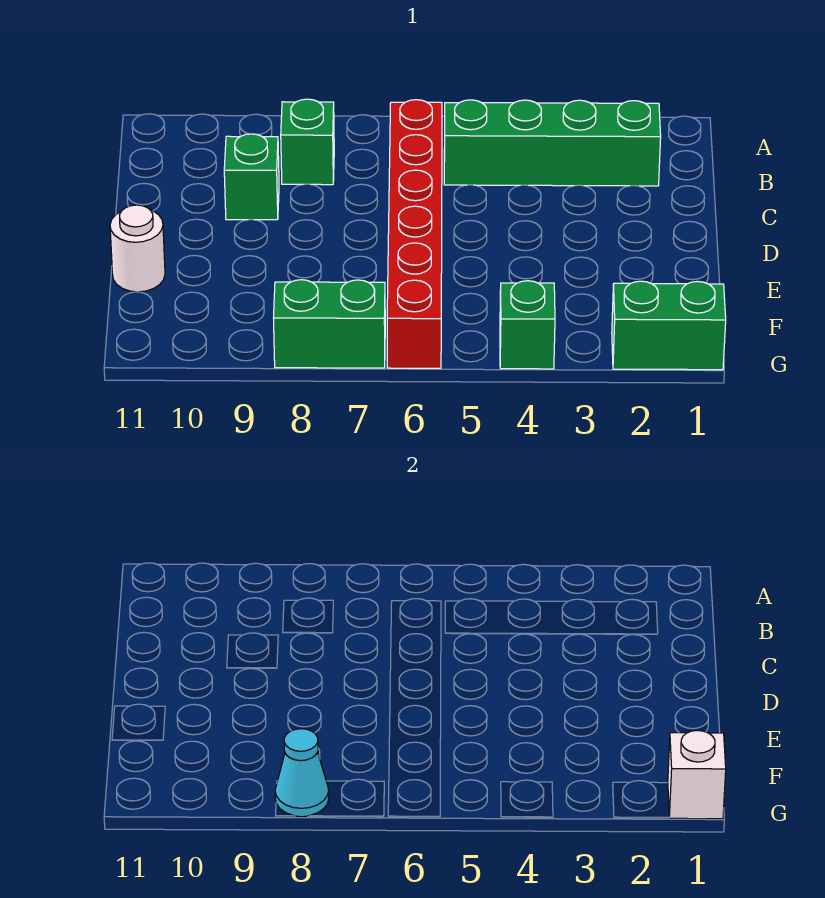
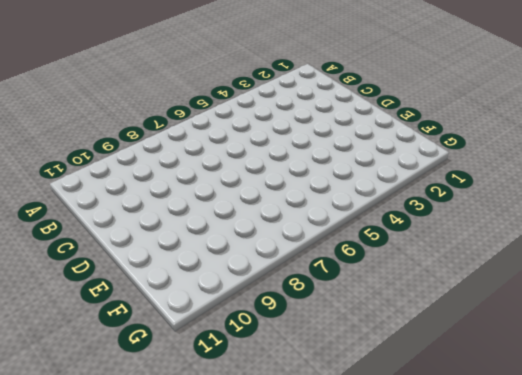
none -> green brick B2:B5 level 1
none -> red brick B6:G6 level 1

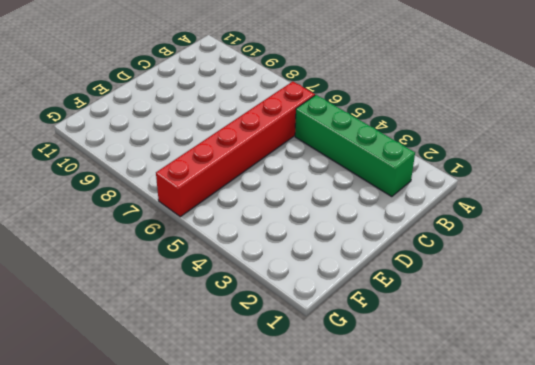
none -> green brick B8 level 1
none -> green brick C9 level 1

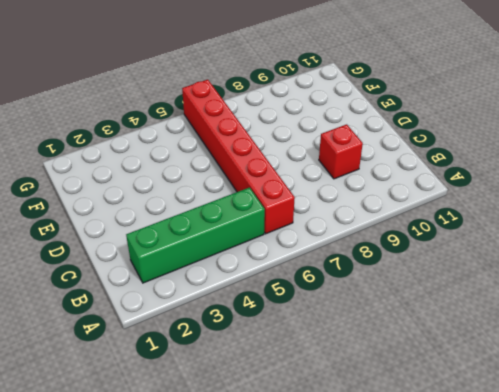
red brick C9 level 1 -> green brick C9 level 1
none -> green brick B8 level 1
none -> white round brick E11 level 1

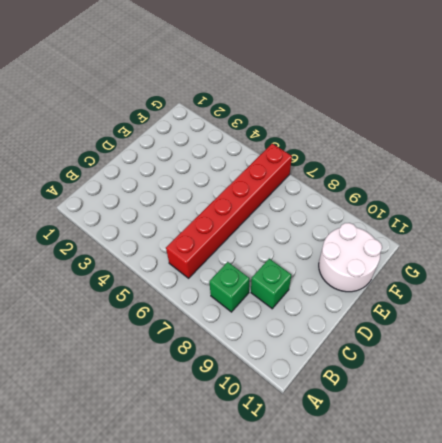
white round brick E10:F11 level 1 -> white round brick E11 level 1
none -> green brick B2:B5 level 1
none -> green brick G1:G2 level 1

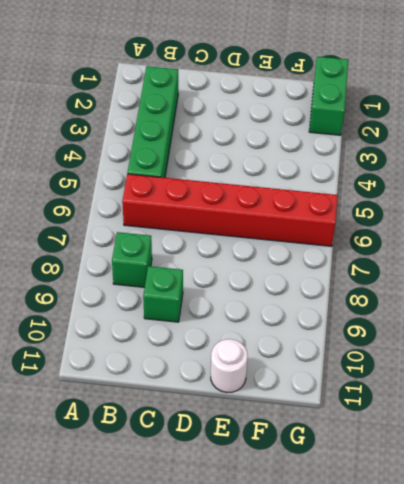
none -> green brick G4 level 1
none -> green brick G7:G8 level 1

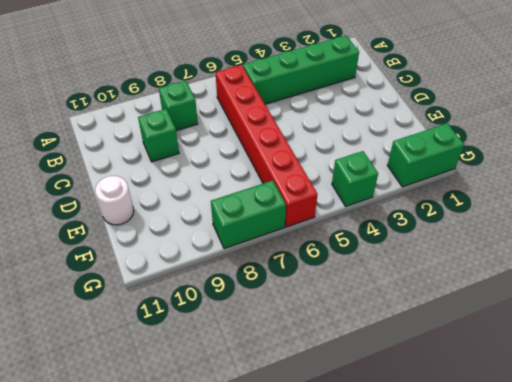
none -> white brick G1 level 2
none -> cyan cone G8 level 2

